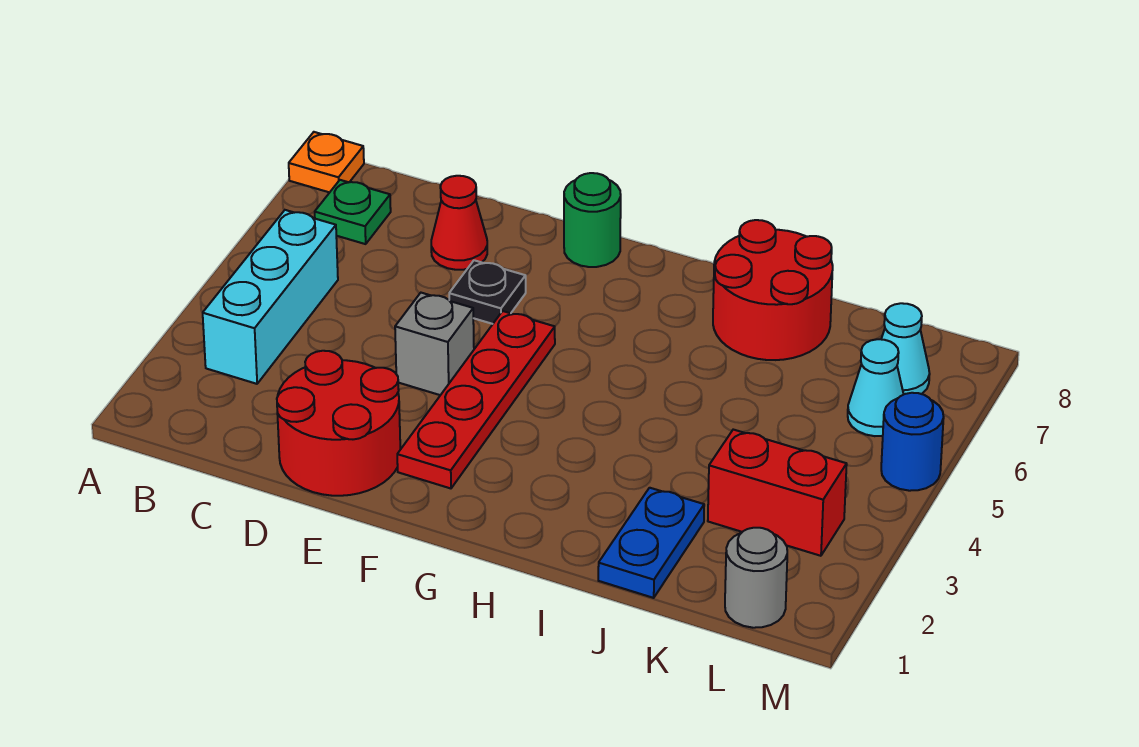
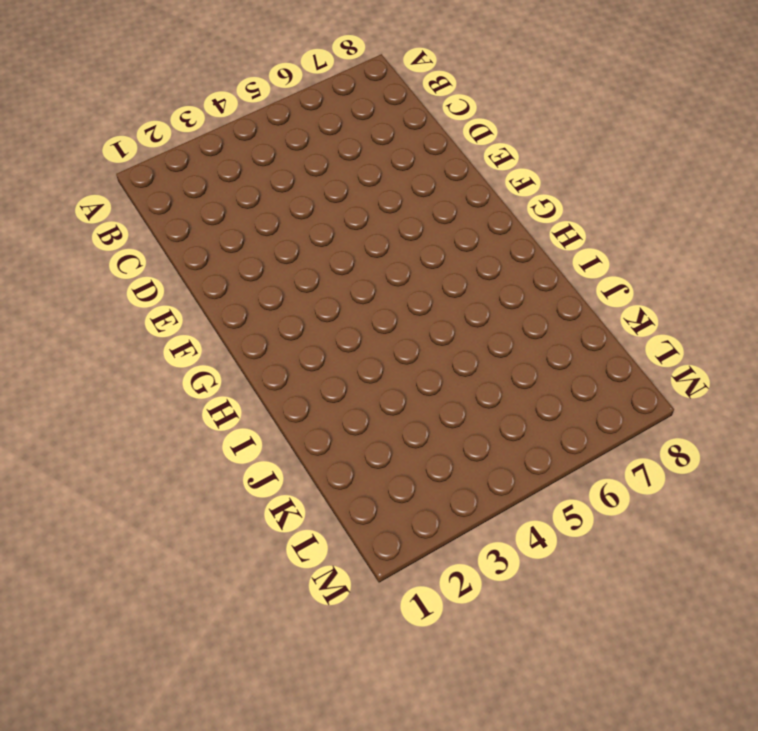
none -> orange plate A8 level 1
none -> cyan brick B3:B5 level 1
none -> green plate B7 level 1

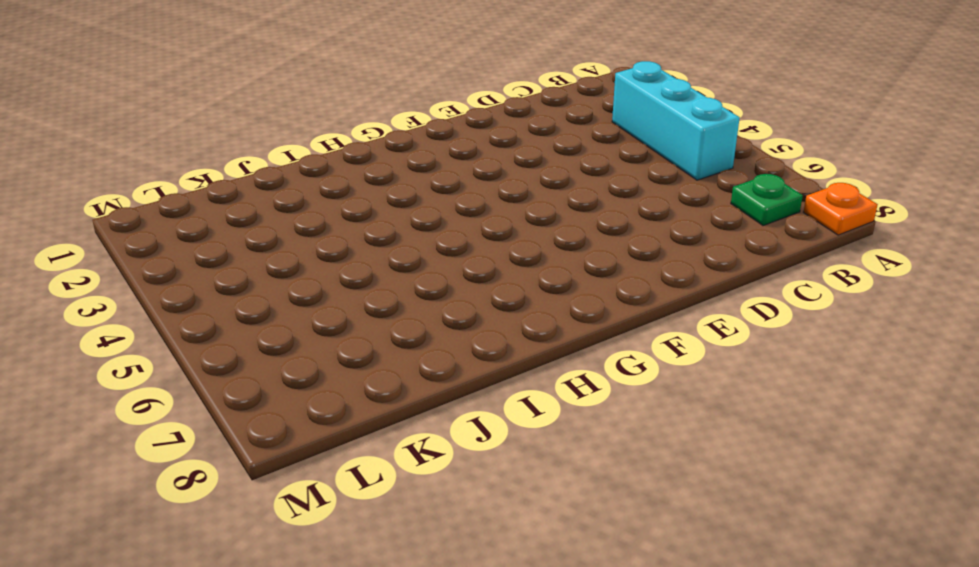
none -> red round brick D1:E2 level 1
none -> red cone D7 level 1
none -> grey brick E4 level 1

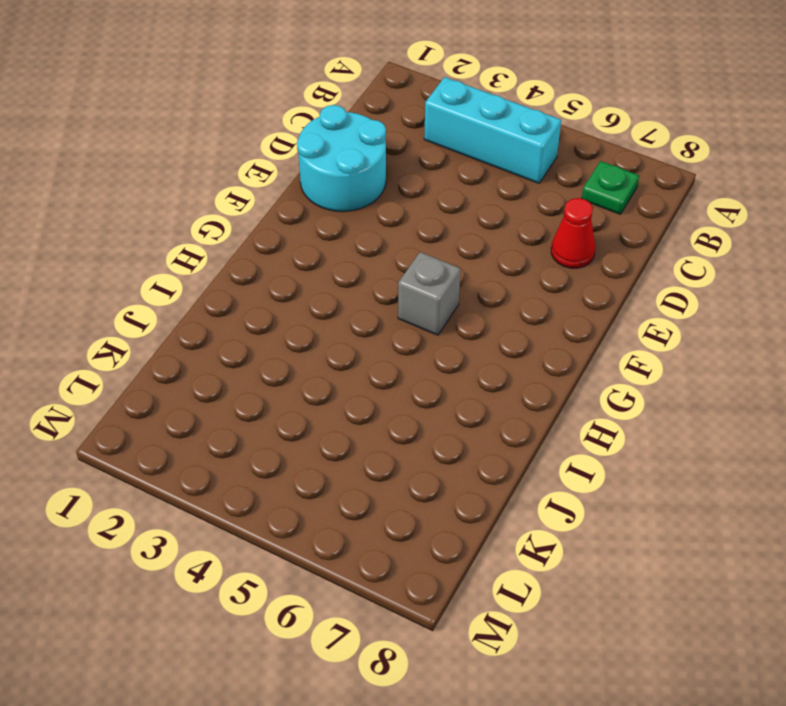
cyan round brick D1:E2 level 1 -> red round brick D1:E2 level 1
grey brick G5 level 1 -> grey brick E4 level 1
none -> orange plate A8 level 1
none -> black plate E6 level 1
none -> red plate F2:F5 level 1

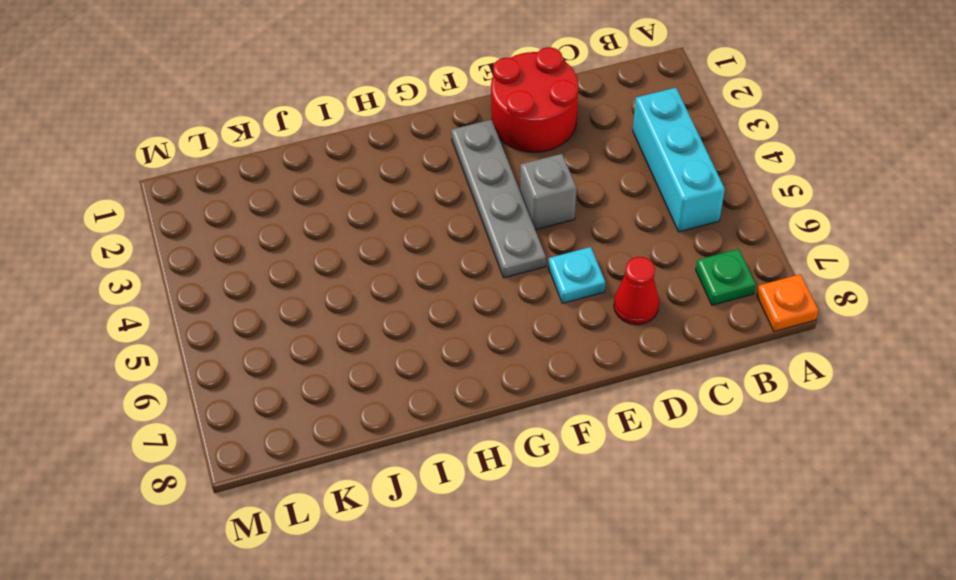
cyan plate E6 level 1 -> black plate E6 level 1
grey plate F2:F5 level 1 -> red plate F2:F5 level 1
none -> green round brick F8 level 1
none -> red round brick I7:J8 level 1
none -> blue plate J1:J2 level 1

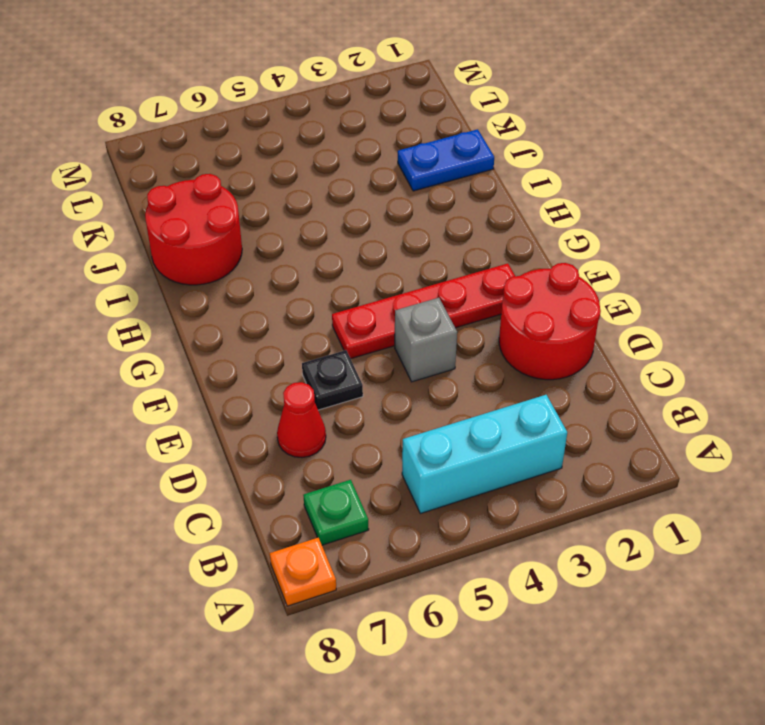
none -> green round brick F8 level 1
none -> red brick K3:L3 level 1
none -> grey round brick L1 level 1

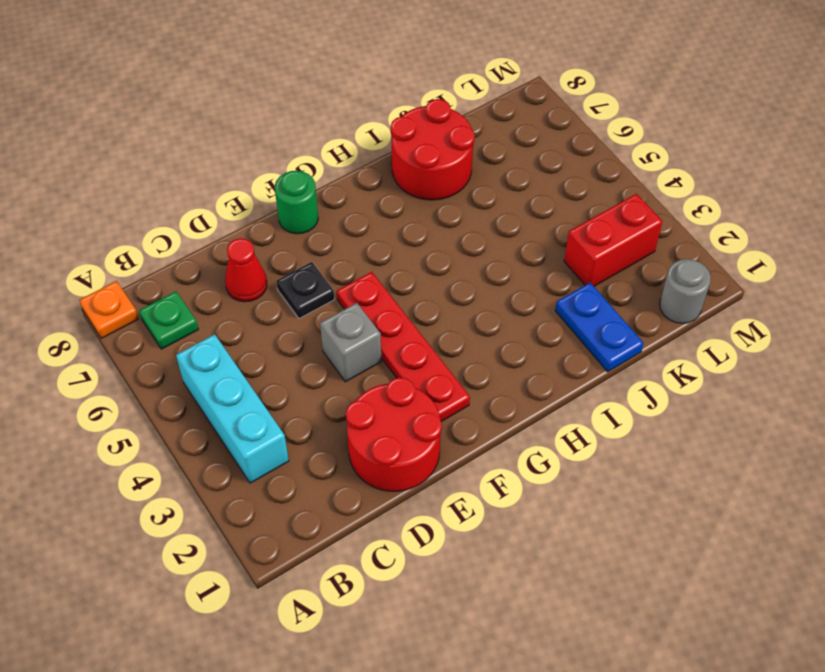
none -> cyan cone L6 level 1
none -> cyan cone L7 level 1
none -> blue round brick M5 level 1

